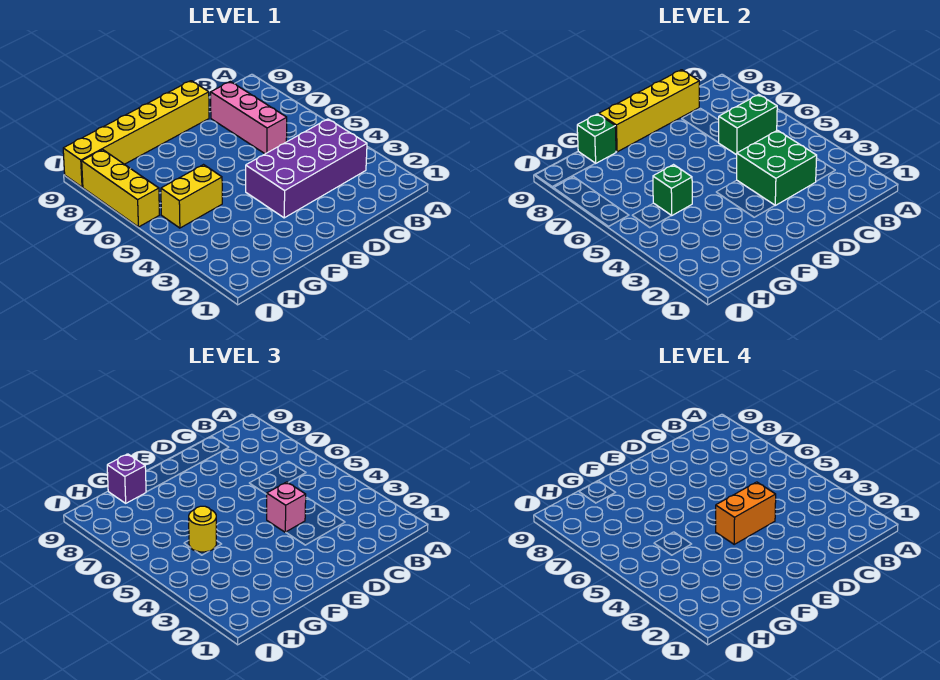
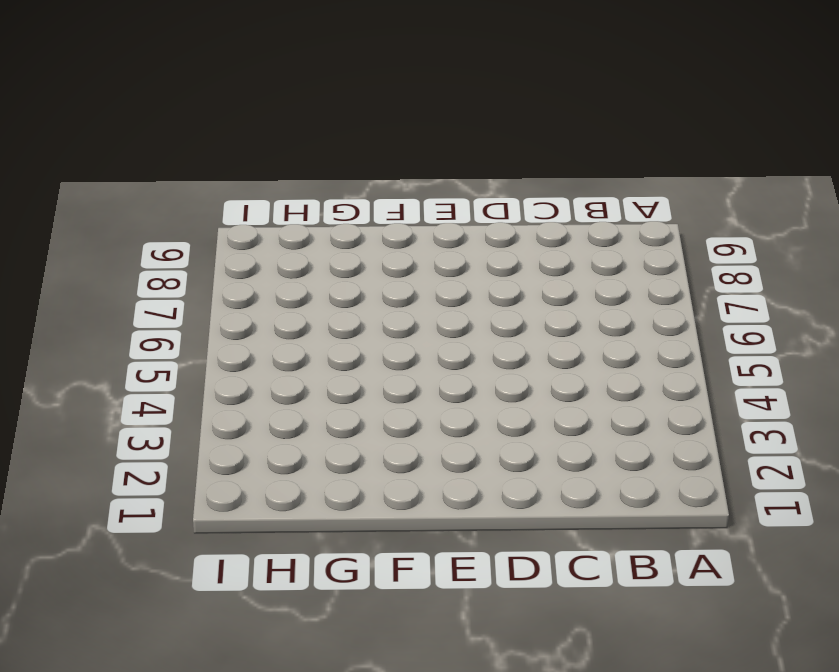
none -> purple brick B3:E4 level 1
none -> pink brick C6:C8 level 1
none -> yellow brick D9:I9 level 1

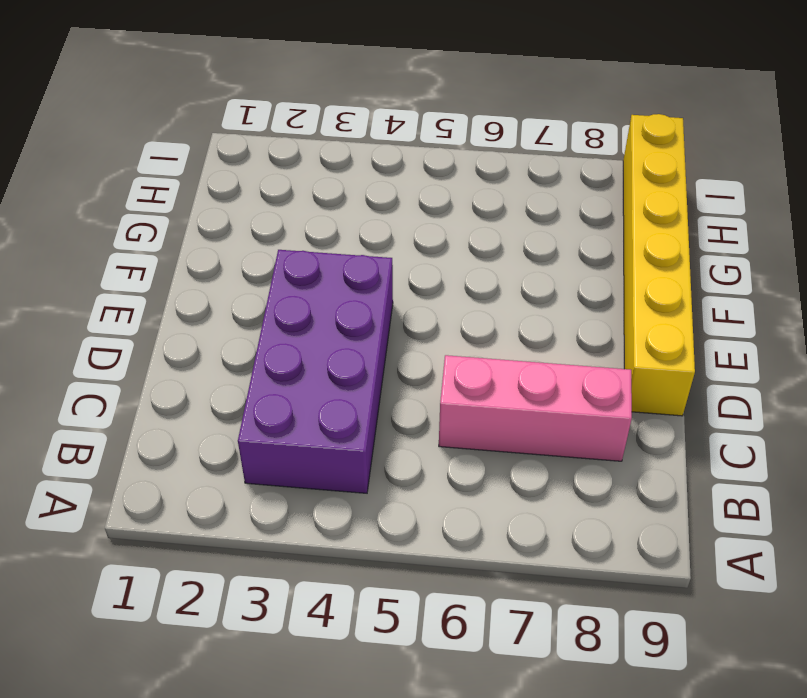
none -> yellow brick G5:H5 level 1
none -> yellow brick I6:I8 level 1
none -> green brick B6:C6 level 2

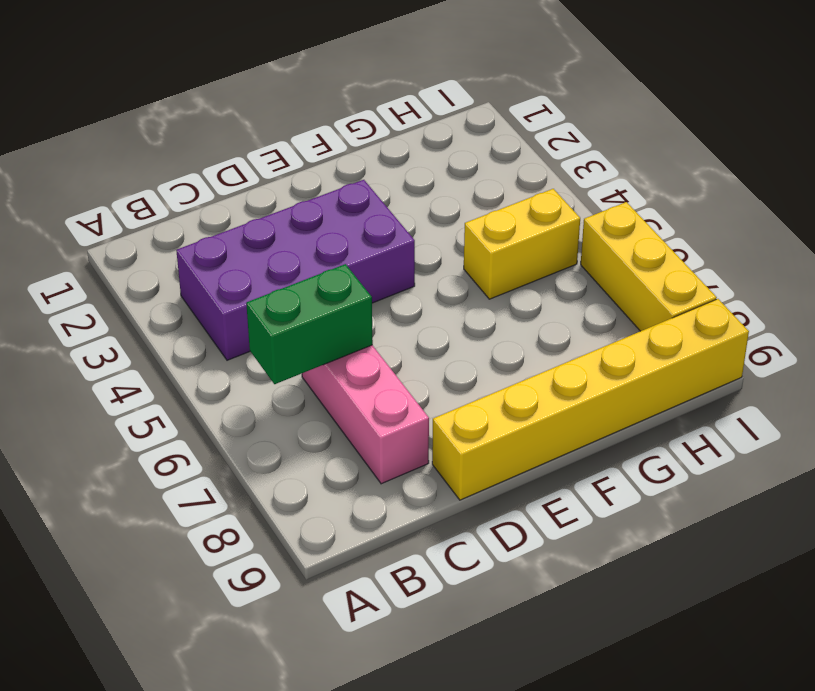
none -> green brick C3:D4 level 2
none -> yellow brick C9:F9 level 2
none -> green brick G5 level 2

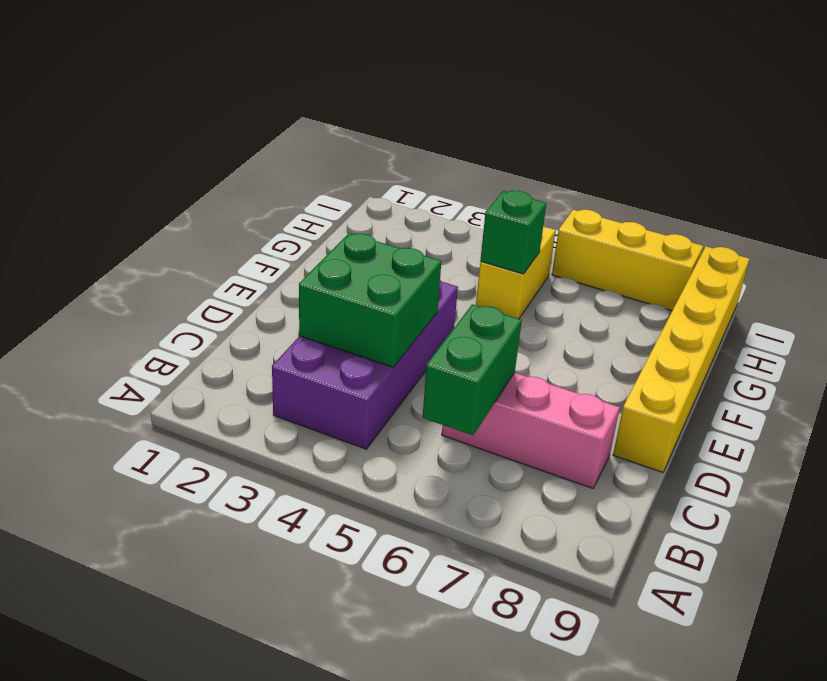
none -> yellow brick C9:F9 level 2
none -> green brick G9 level 2
none -> pink brick D4 level 3

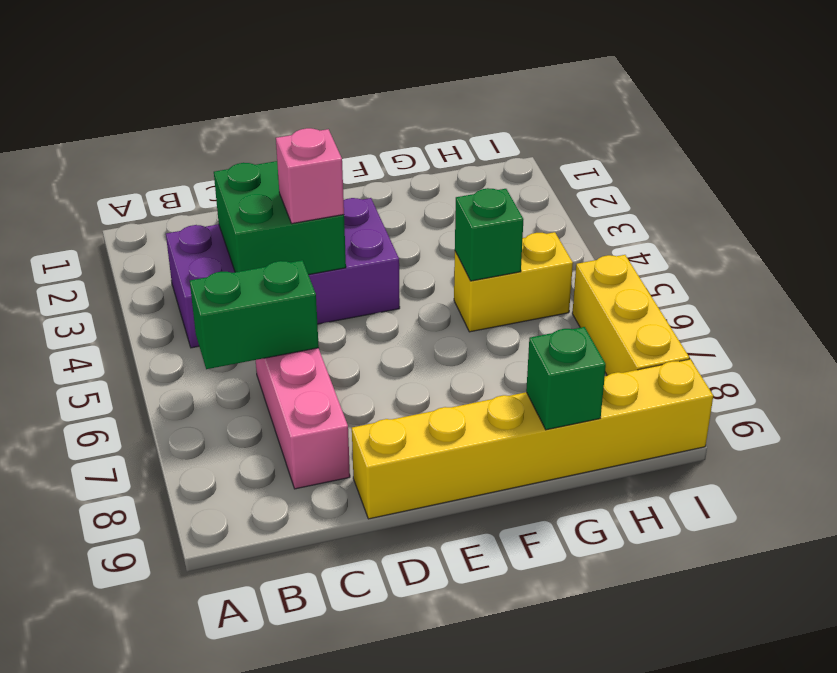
none -> yellow brick C9:F9 level 2
none -> yellow round brick G5 level 3
none -> purple brick G9 level 3

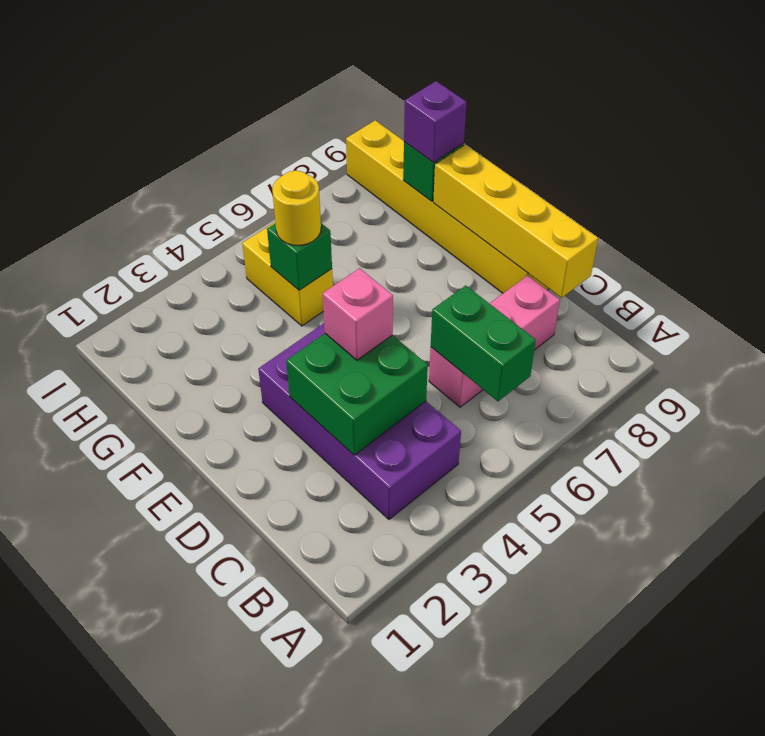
none -> yellow brick I6:I8 level 1
none -> orange brick D4:E4 level 4

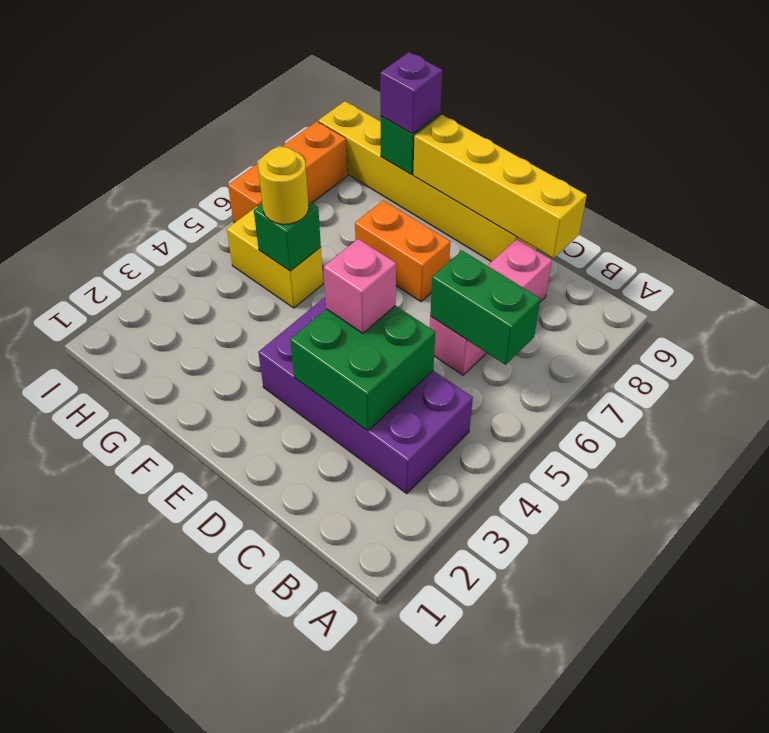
orange brick E7:F7 level 1 -> orange brick D4:E4 level 4
orange brick I6:I8 level 1 -> yellow brick I6:I8 level 1

